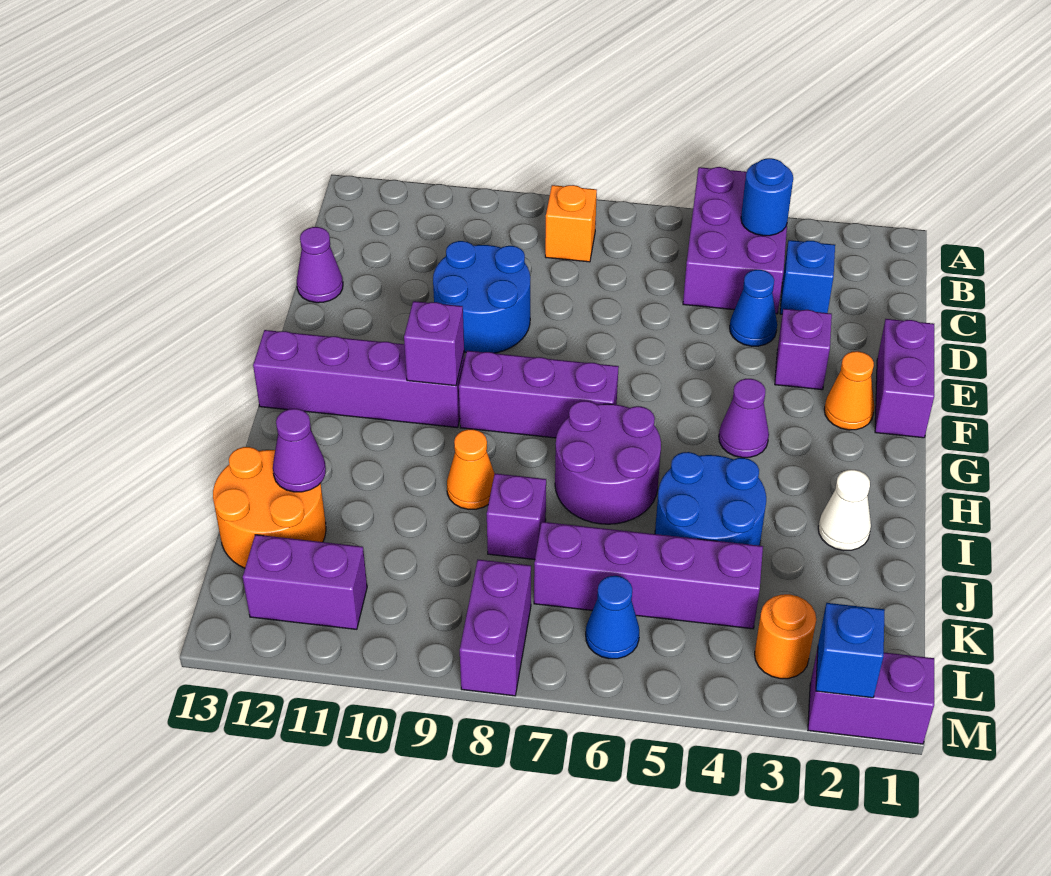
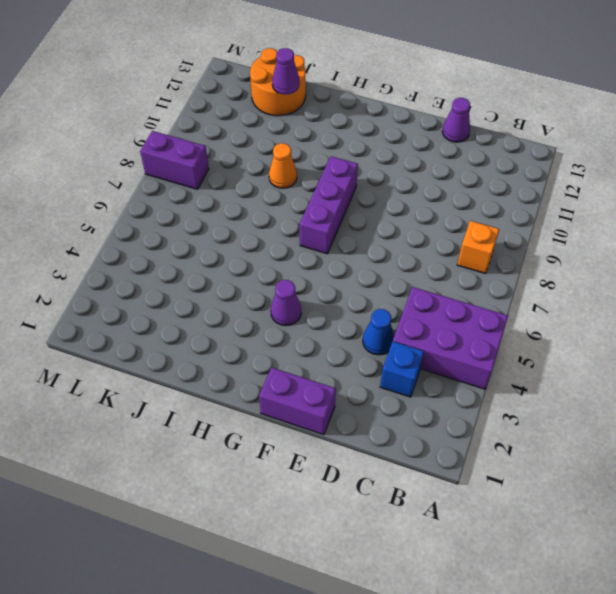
none -> blue round brick D9:E10 level 1
none -> purple brick E3 level 1
none -> orange cone F2 level 1

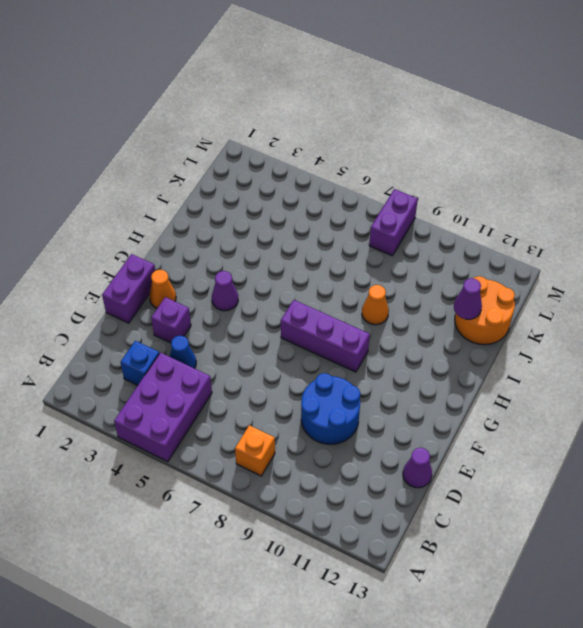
none -> purple brick G10:G13 level 1
none -> purple round brick H6:I7 level 1
none -> white cone I2 level 1

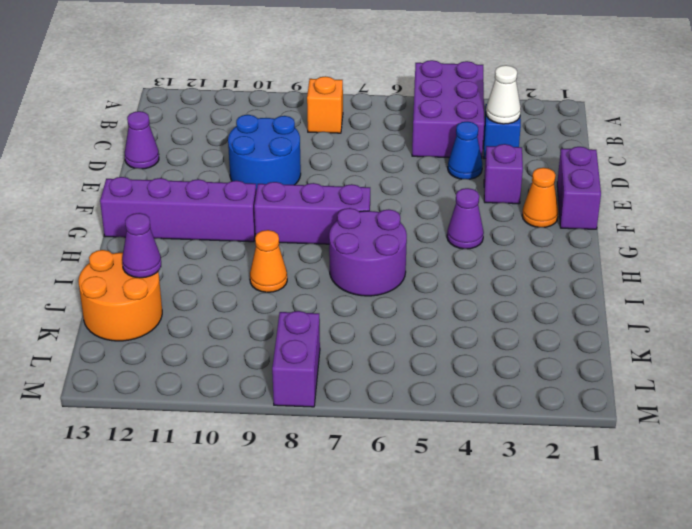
white cone C3 level 2 -> white cone I2 level 1
none -> blue round brick I4:J5 level 1
none -> purple brick J8 level 1
none -> purple brick K4:K7 level 1

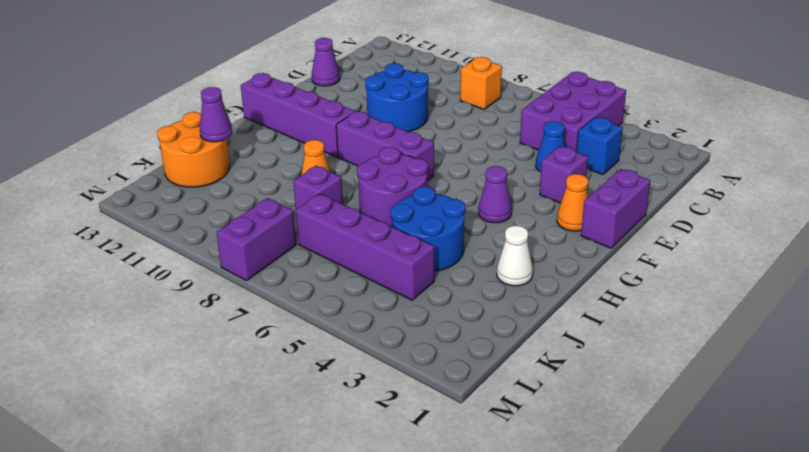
none -> orange round brick L3 level 1
none -> blue cone L6 level 1
none -> purple brick L11:L12 level 1

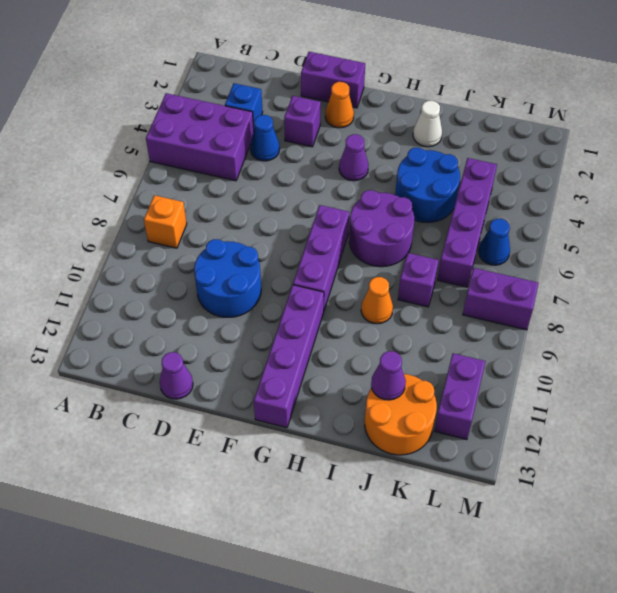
none -> orange round brick L3 level 1
none -> purple brick M1:M2 level 1
none -> blue round brick B4 level 2

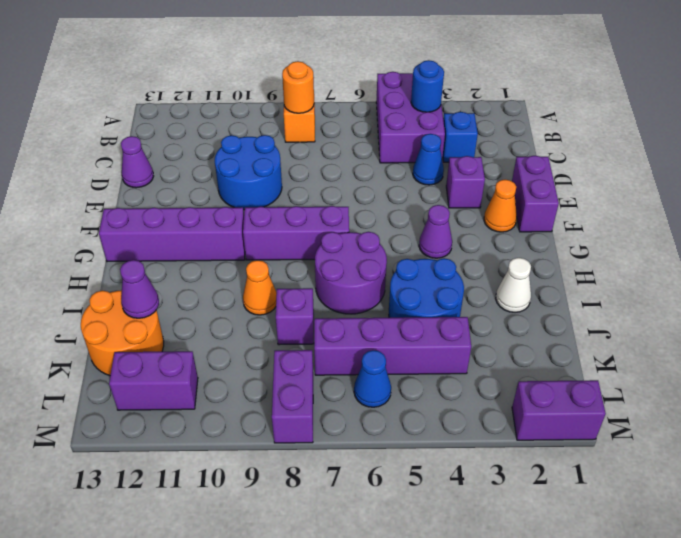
orange round brick B8 level 2 -> orange round brick L3 level 1
none -> purple brick G10 level 2
none -> blue brick M2 level 2

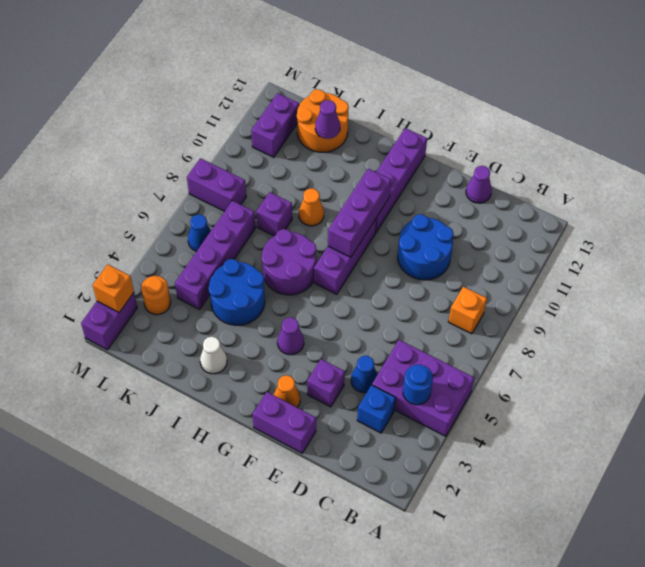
purple brick G8:G10 level 2 -> purple brick G10 level 2
orange brick M2 level 2 -> blue brick M2 level 2

